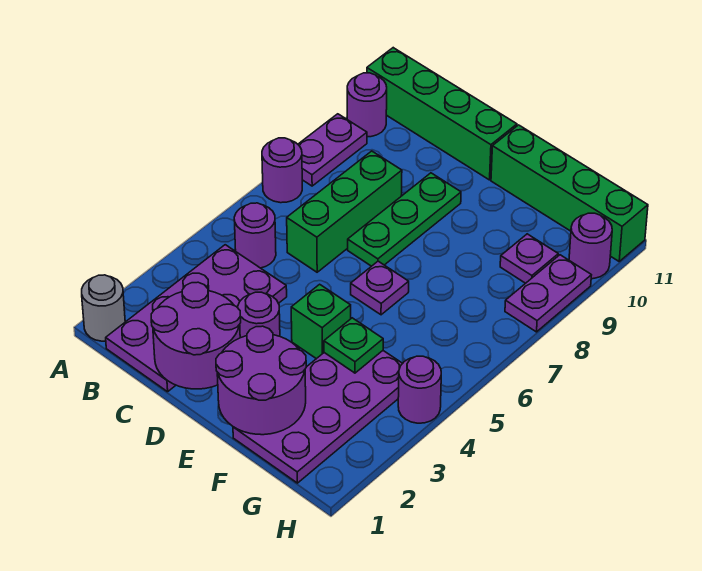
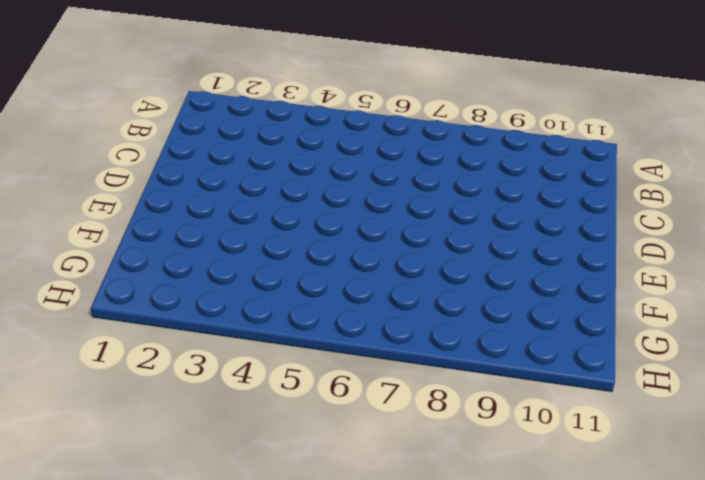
none -> grey round brick A1 level 1
none -> purple round brick A7 level 1
none -> purple plate A8:A9 level 1

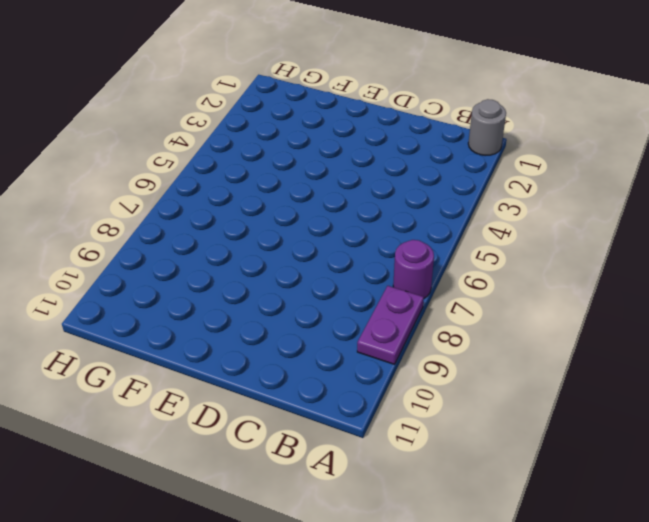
none -> purple round brick A10 level 1
none -> green brick A11:D11 level 1
none -> purple plate B1:C4 level 1

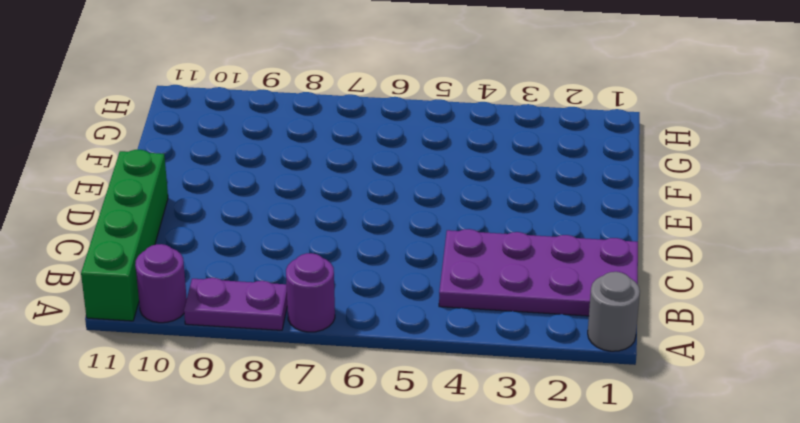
none -> purple round brick B5 level 1
none -> green brick C6:C8 level 1
none -> purple round brick D3 level 1

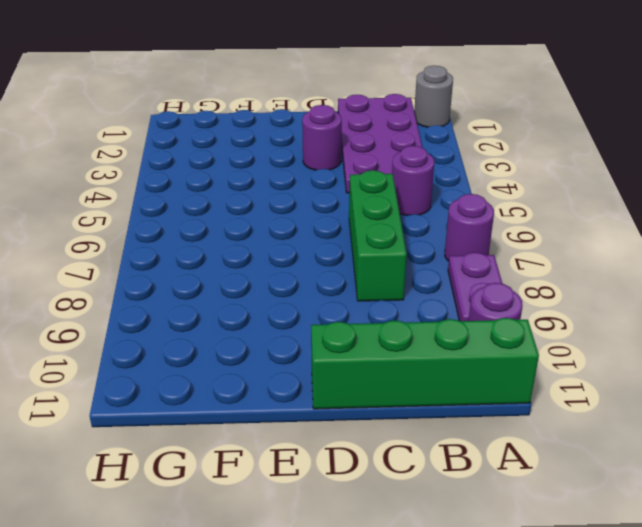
none -> green plate D7:D9 level 1
none -> green brick E4 level 1
none -> purple plate E6 level 1

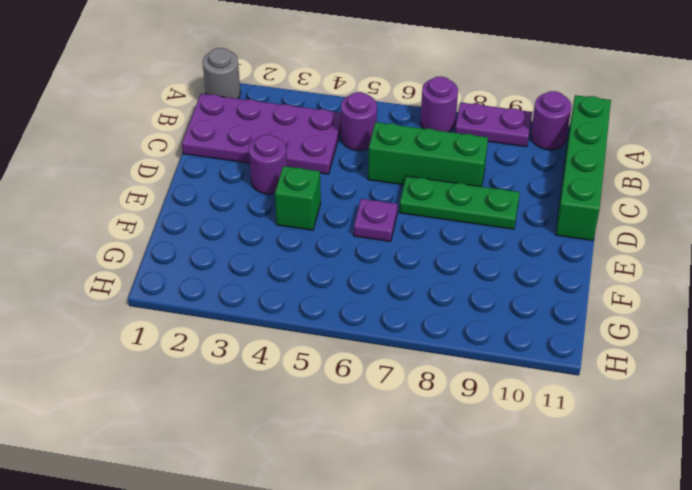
none -> green brick E11:H11 level 1
none -> purple plate F1:G4 level 1
none -> purple plate G9 level 1

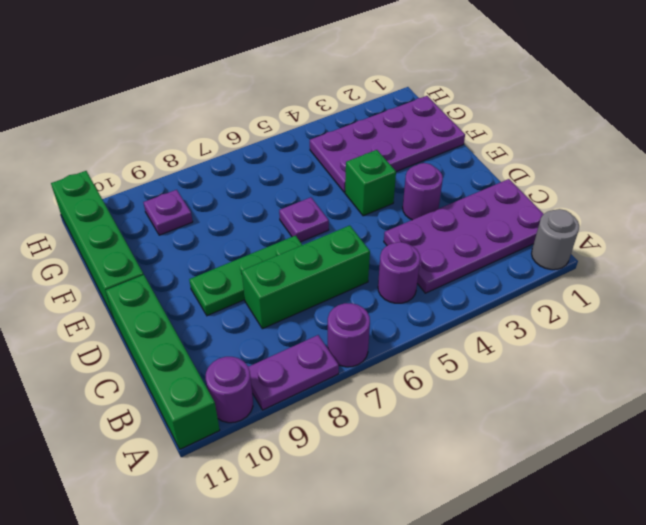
none -> purple round brick H4 level 1
none -> purple plate H8:H9 level 1
none -> purple round brick H10 level 1

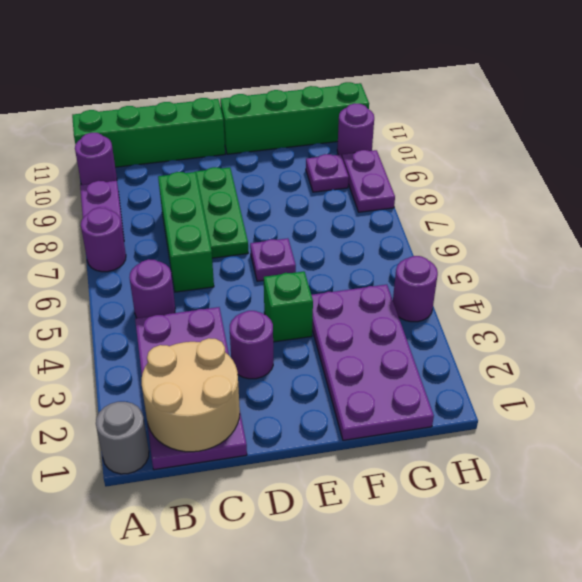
tan round brick B1:C2 level 2 -> purple round brick C1:D2 level 2
none -> purple round brick E1:F2 level 2
none -> green plate F4 level 2

